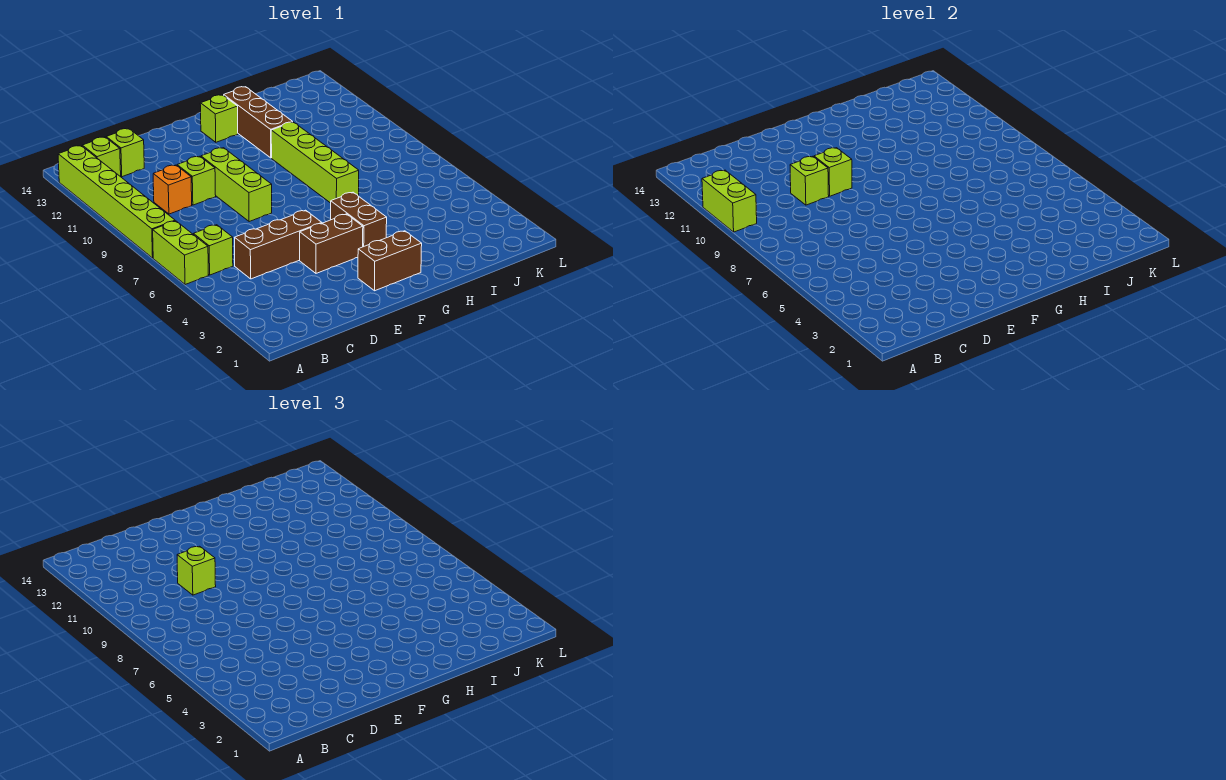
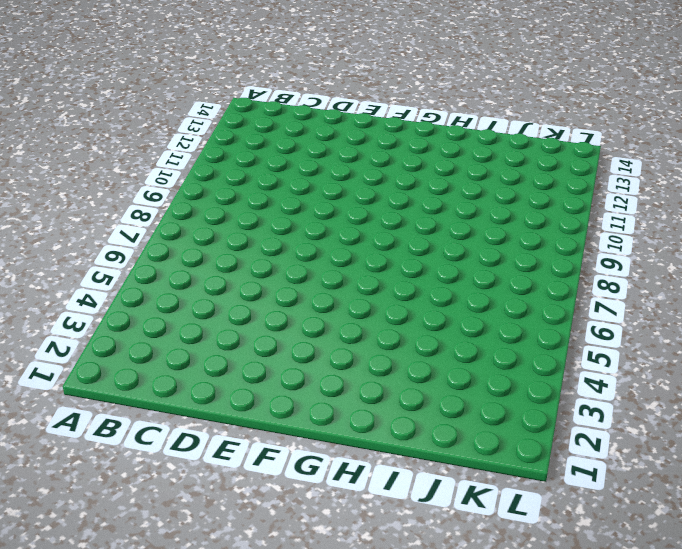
none -> lime brick A6:A7 level 1
none -> lime brick A8:A13 level 1
none -> lime brick B6 level 1

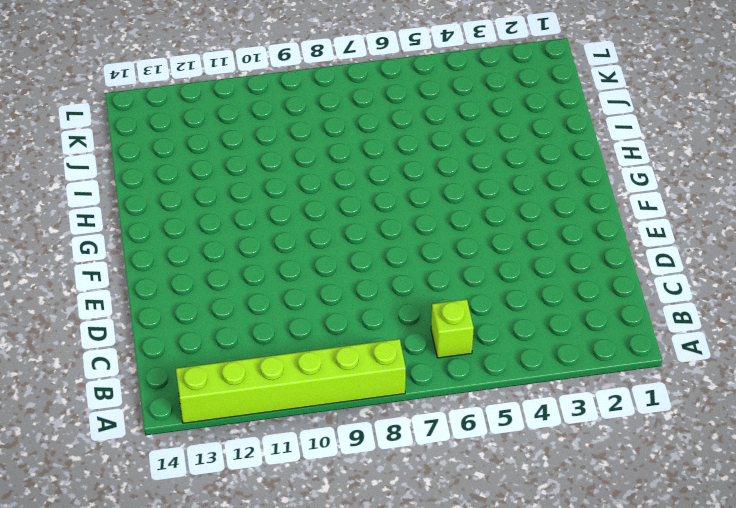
none -> lime brick A6:A7 level 1
none -> lime brick B13 level 1
none -> brown brick C5:E5 level 1

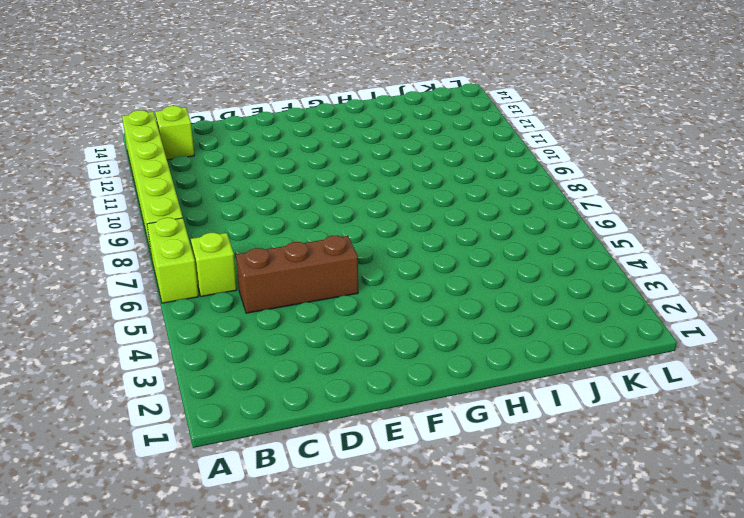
none -> orange brick C10 level 1
none -> lime brick C13 level 1
none -> lime brick D10 level 1

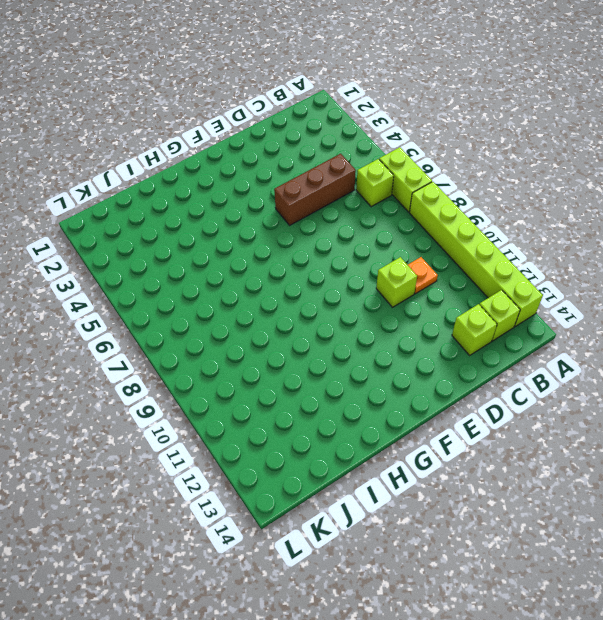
orange plate C10 level 1 -> orange brick C10 level 1
none -> brown brick E4:F4 level 1
none -> lime brick E8:E10 level 1
none -> brown brick F2:G2 level 1

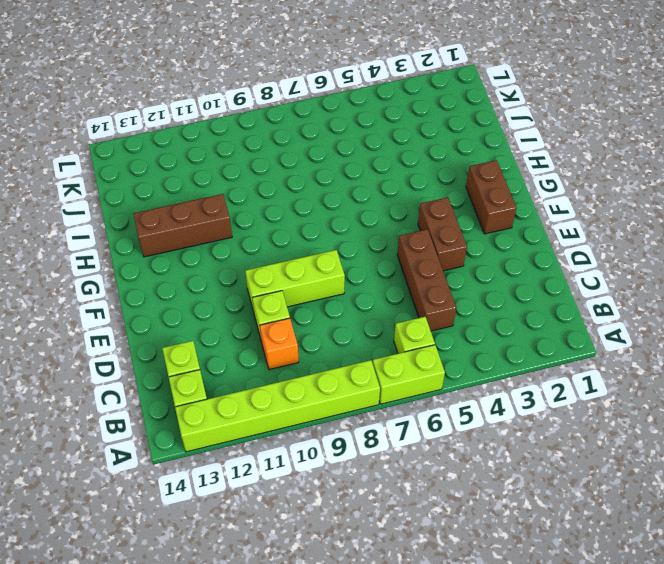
none -> brown brick G4:G5 level 1
none -> lime brick G13 level 1
none -> lime brick H7:H10 level 1

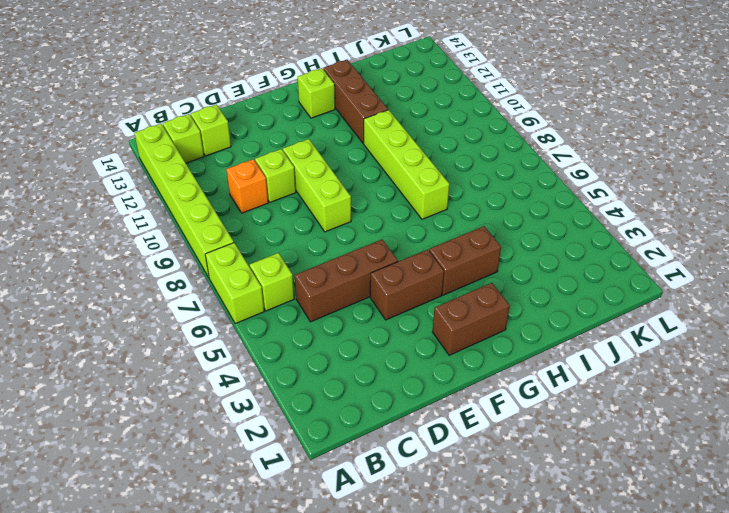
brown brick G4:H4 level 1 -> brown brick G4:G5 level 1
none -> lime brick A10:A11 level 2
none -> lime brick D10 level 2
none -> lime brick E10 level 2

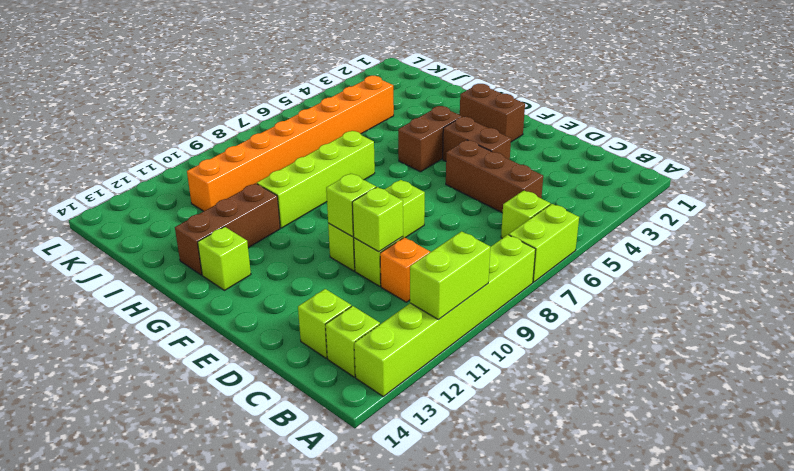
orange brick J4:J11 level 1 -> none
none -> lime brick D10 level 3

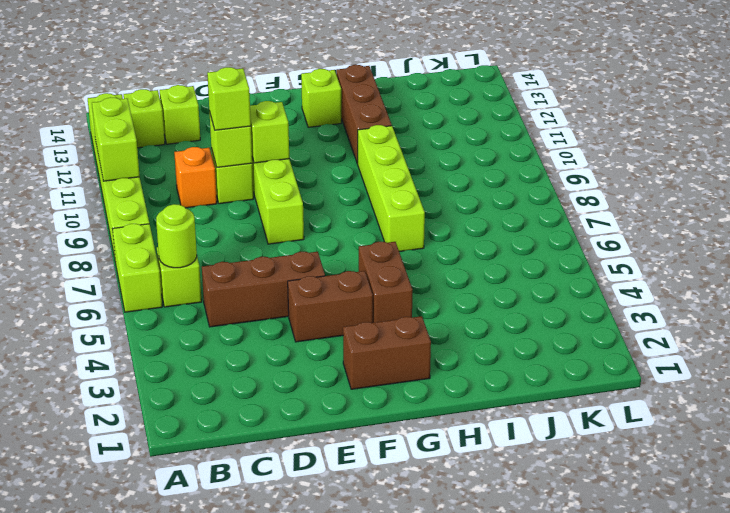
lime round brick B6 level 2 -> none

